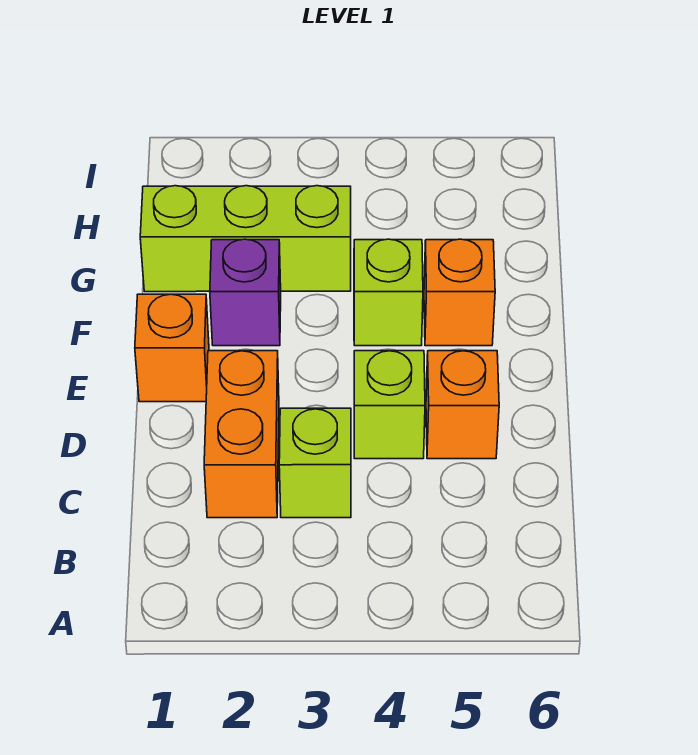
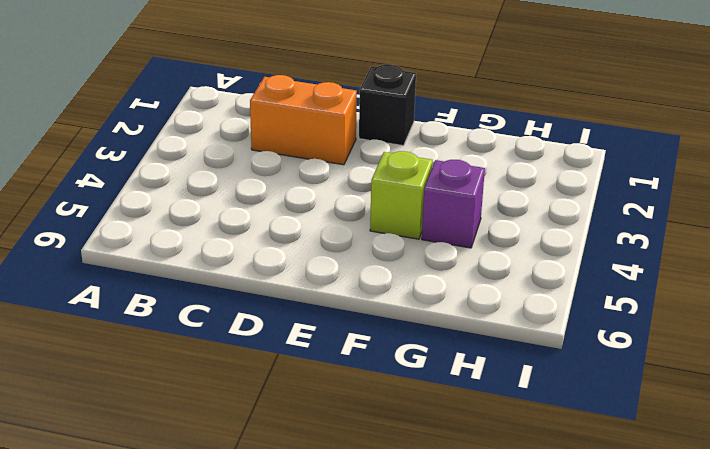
black brick E1 level 1 -> orange brick E1 level 1
purple brick G4 level 1 -> purple brick F2 level 1
none -> lime brick C3 level 1
none -> lime brick D4 level 1

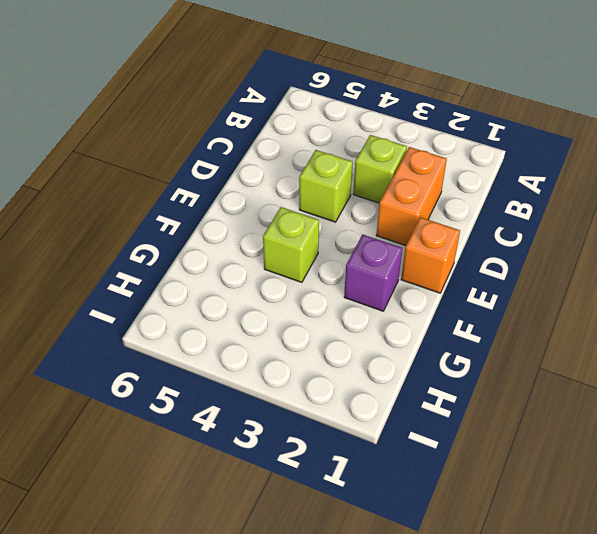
none -> orange brick D5 level 1
none -> orange brick F5 level 1

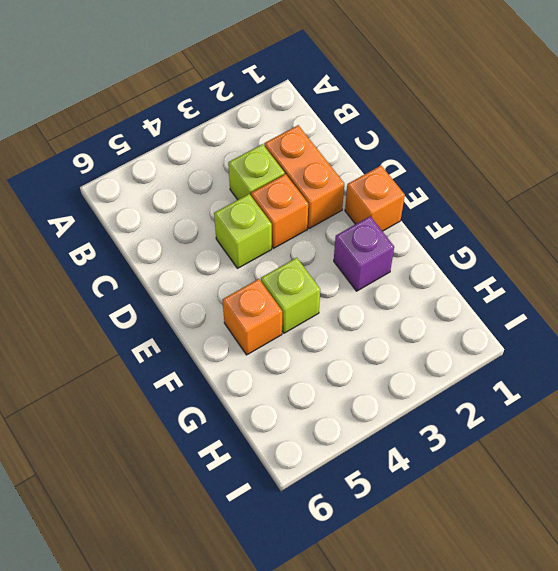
orange brick D3 level 1 -> orange brick D5 level 1
none -> lime brick G1:G3 level 1

